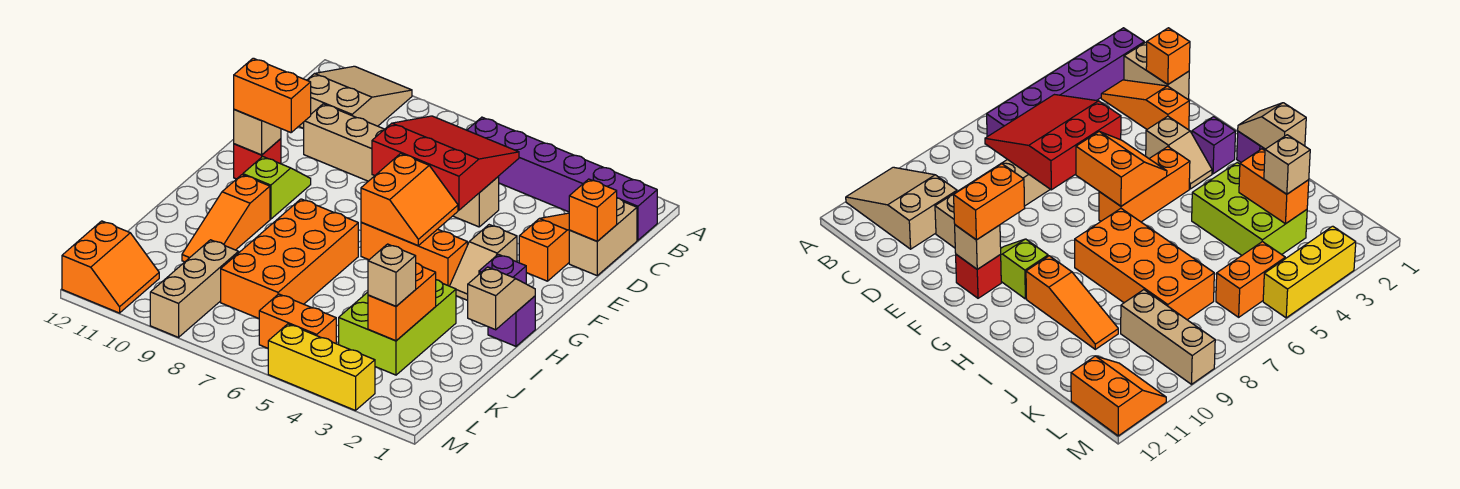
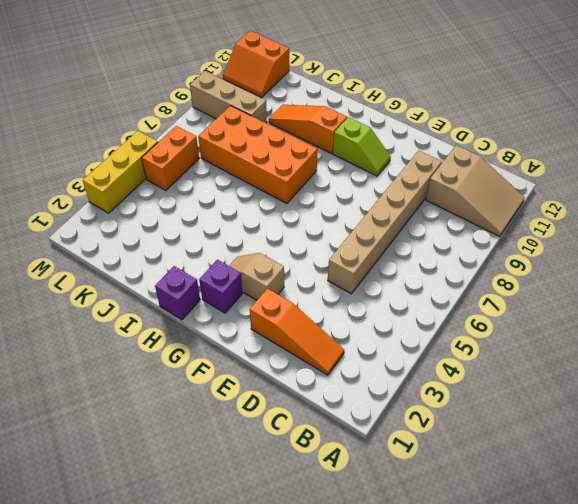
none -> purple brick B1:B6 level 1
none -> tan brick C1:D1 level 1
none -> red brick F11 level 1

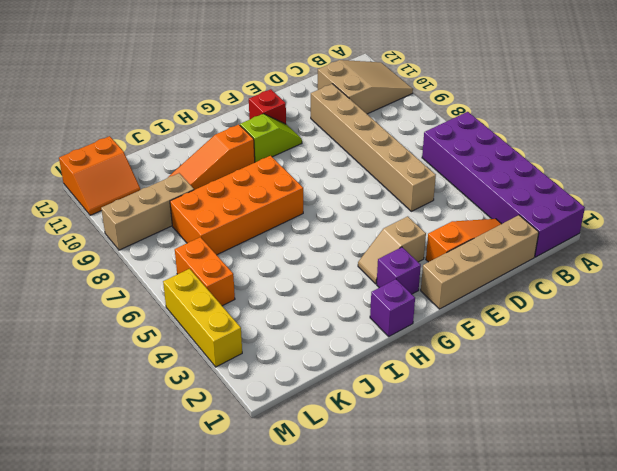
purple brick A1:B6 level 1 -> purple brick B1:B6 level 1
tan brick C1:F1 level 1 -> tan brick C1:D1 level 1
none -> orange brick G4:G6 level 1
none -> lime brick I3:K4 level 1
none -> red slope C5:E7 level 2 top E

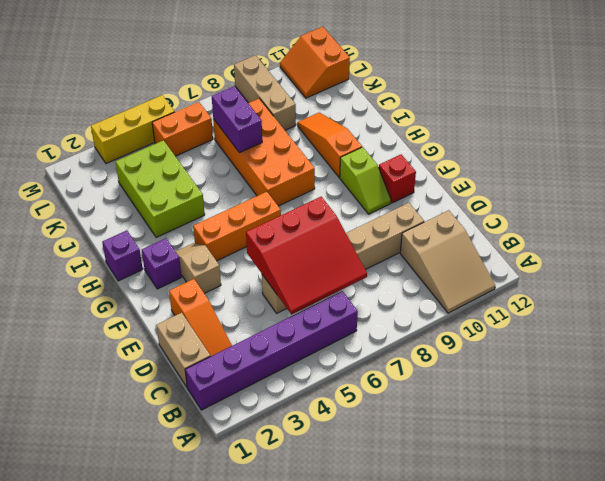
purple brick J7:K7 level 2 -> none
none -> orange brick D1 level 2
none -> orange slope F5:G6 level 2 top 6
none -> tan brick F11 level 2

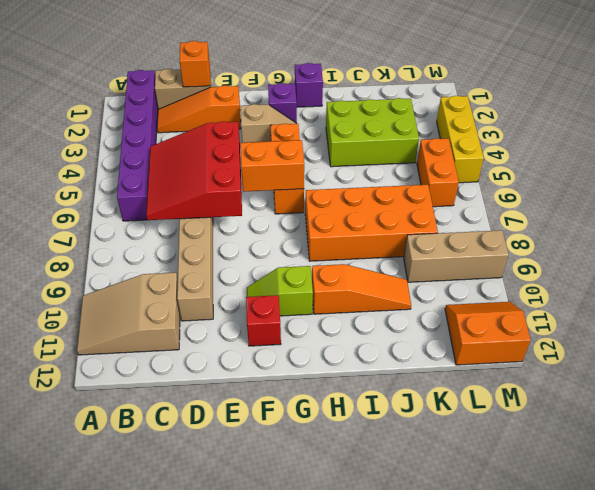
none -> tan brick F11 level 2
none -> tan slope H1:I1 level 2 top I
none -> orange brick J3:K3 level 2

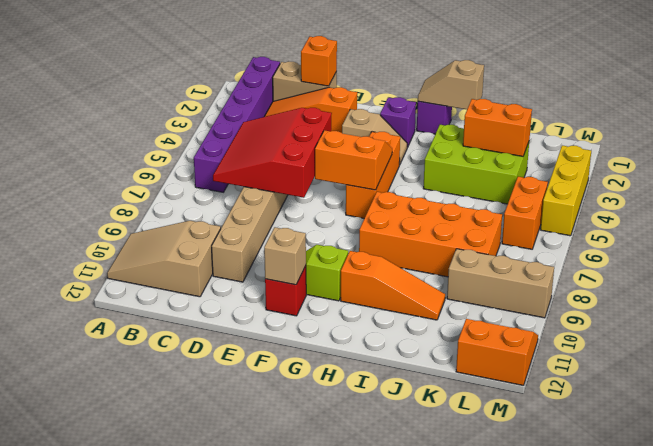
none -> orange brick F10:F11 level 3
none -> tan brick K3 level 3

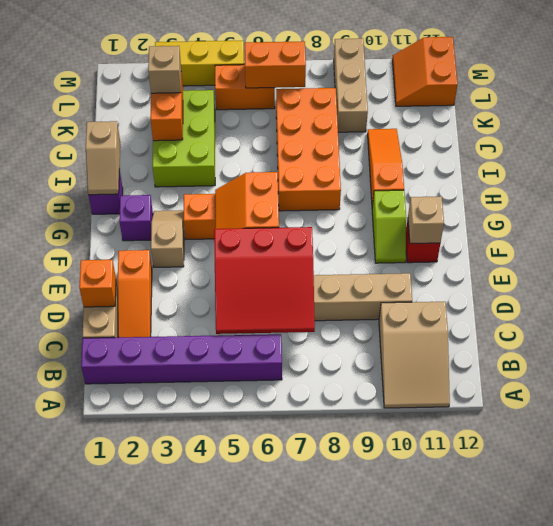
orange brick L6:L7 level 2 -> orange brick F10:F11 level 3

